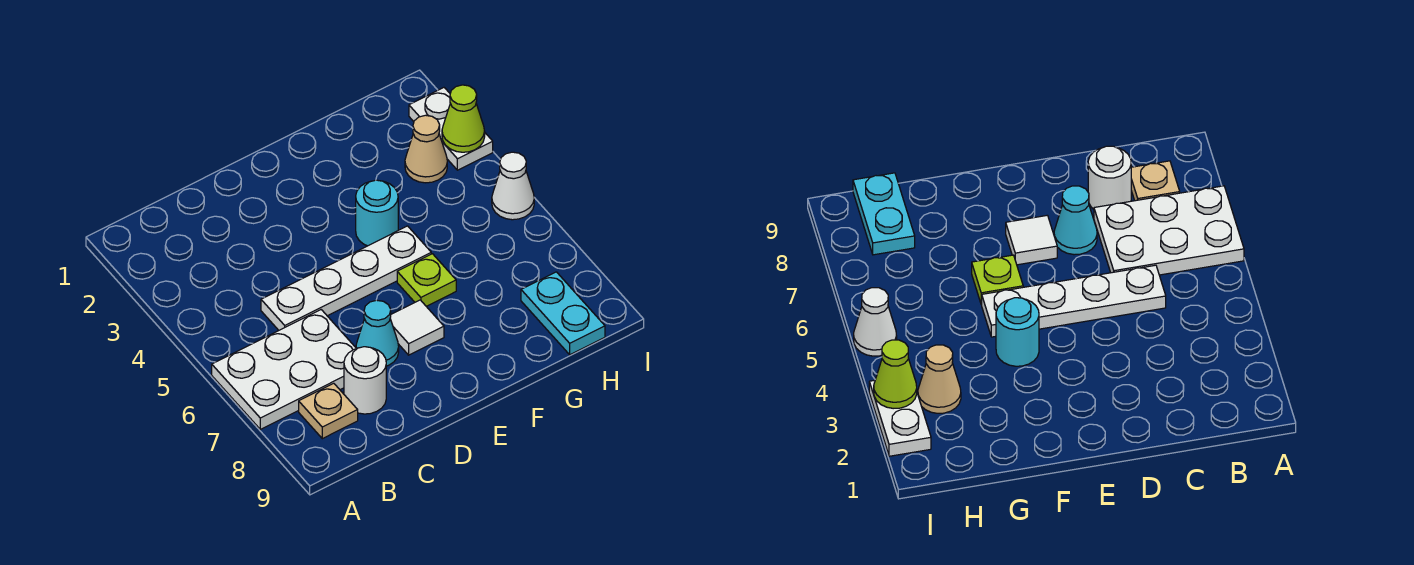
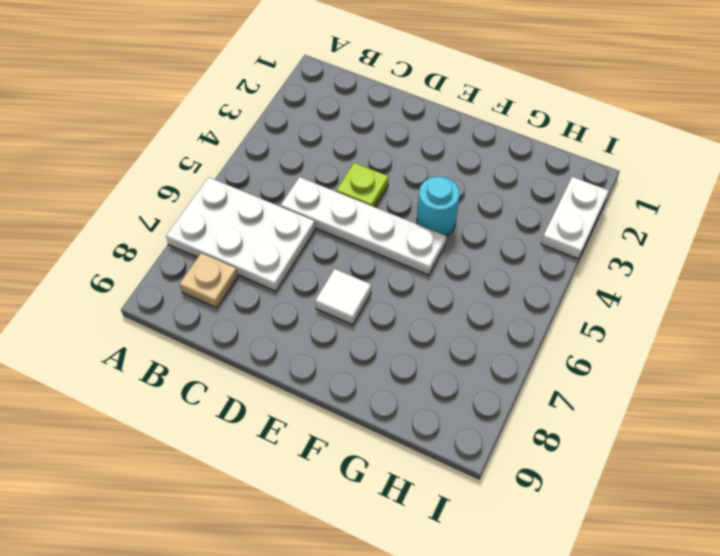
lime plate D4 level 1 -> lime plate F6 level 1
none -> white round brick C8 level 1
none -> cyan cone D7 level 1
none -> tan cone H3 level 1

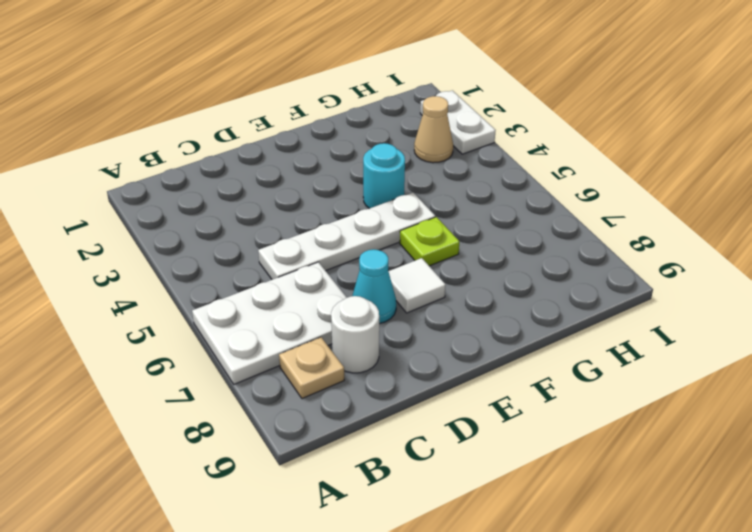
none -> cyan plate H8:H9 level 1
none -> white cone I5 level 1
none -> lime cone I3 level 2

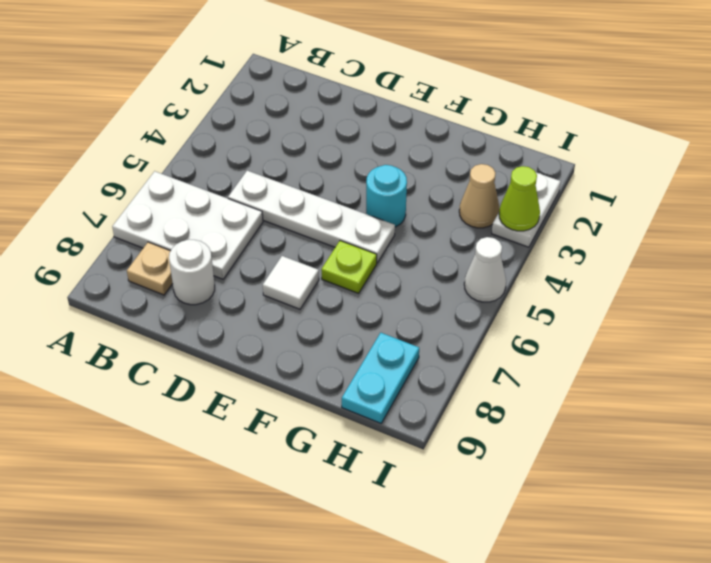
none -> cyan cone D7 level 1

